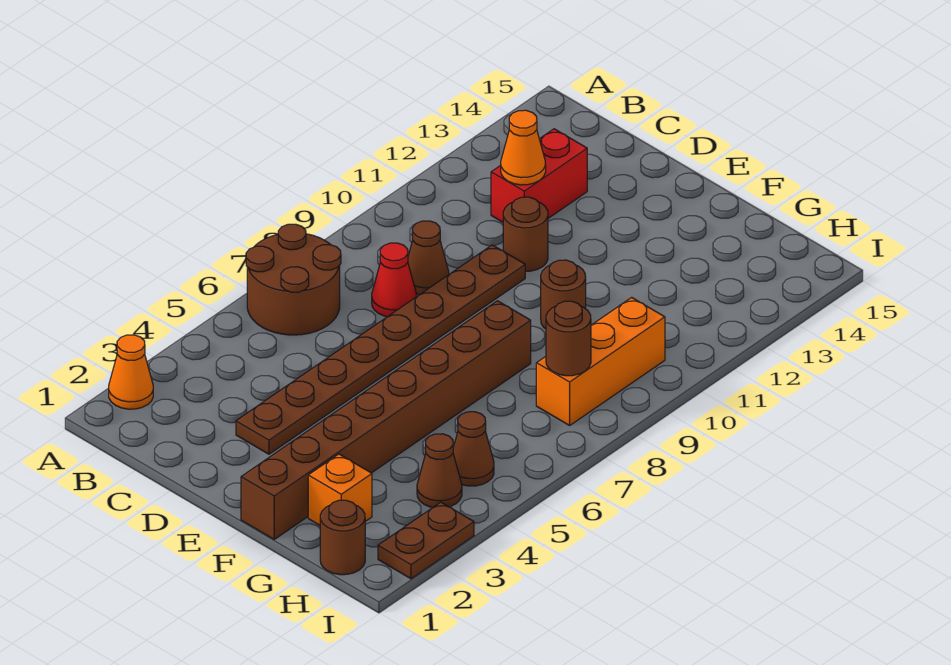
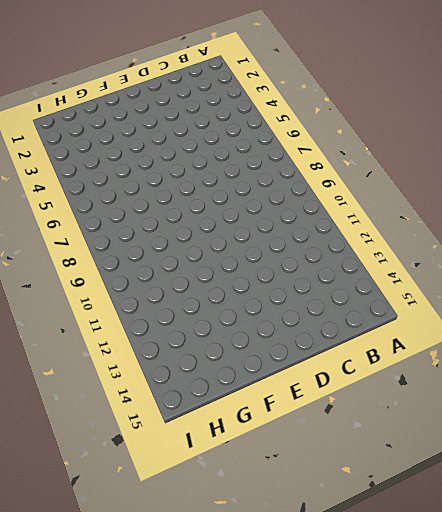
none -> orange cone A2 level 1
none -> brown round brick A6:B7 level 1
none -> red cone C8 level 1

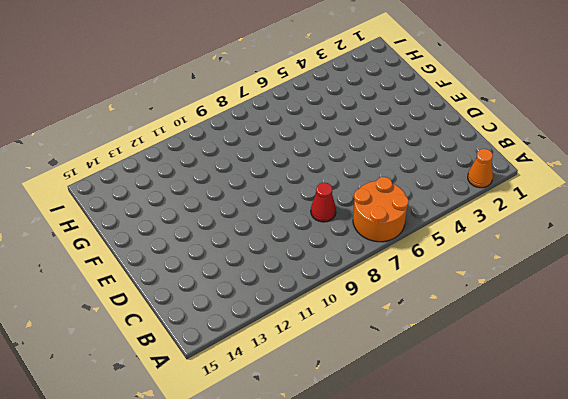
orange round brick A6:B7 level 1 -> brown round brick A6:B7 level 1
none -> brown cone C9 level 1
none -> red brick C12:C13 level 1
none -> brown plate D3:D10 level 1

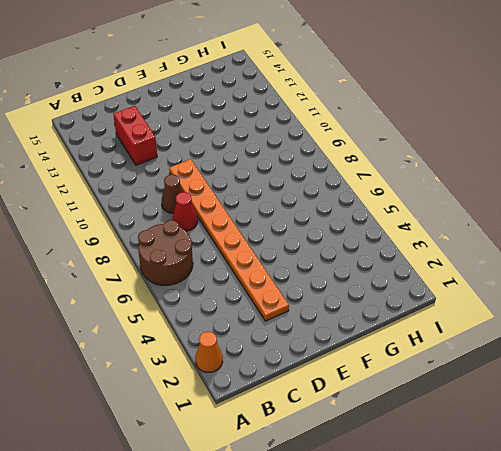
orange plate D3:D10 level 1 -> brown plate D3:D10 level 1
none -> brown round brick D11 level 1
none -> brown brick F1:F8 level 1
none -> brown round brick F10 level 1

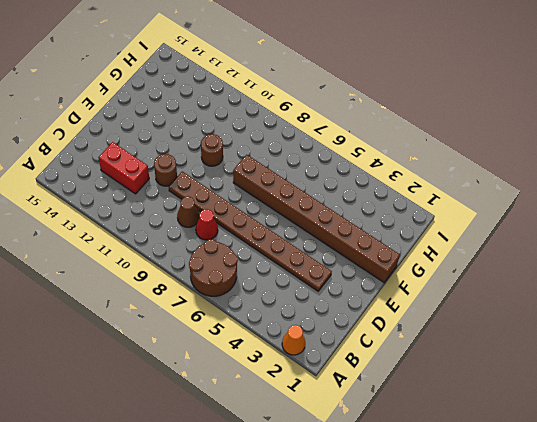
none -> orange brick G2 level 1
none -> brown round brick H1 level 1
none -> brown cone H4 level 1

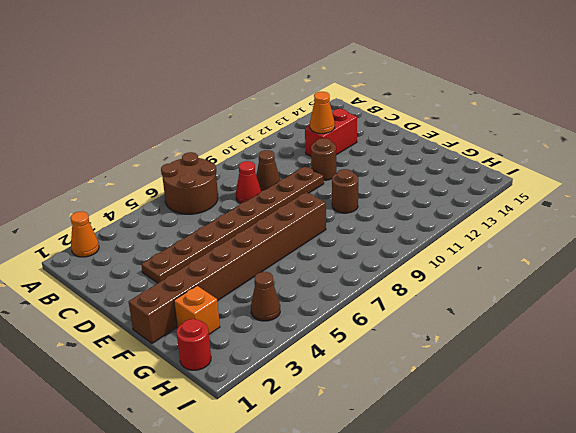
red round brick H1 level 1 -> brown round brick H1 level 1
none -> brown cone H5 level 1
none -> orange brick H8:H10 level 1
none -> brown plate I2:I3 level 1

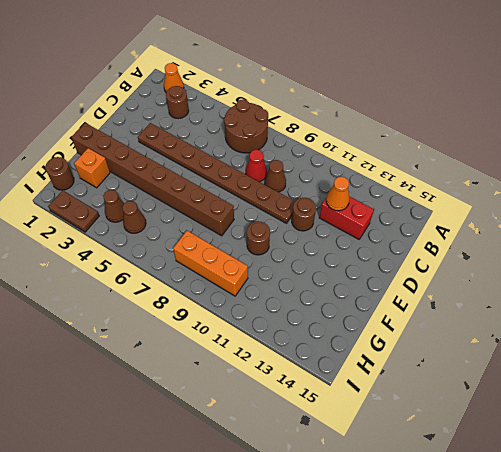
brown round brick B3 level 1 -> brown round brick H8 level 2

